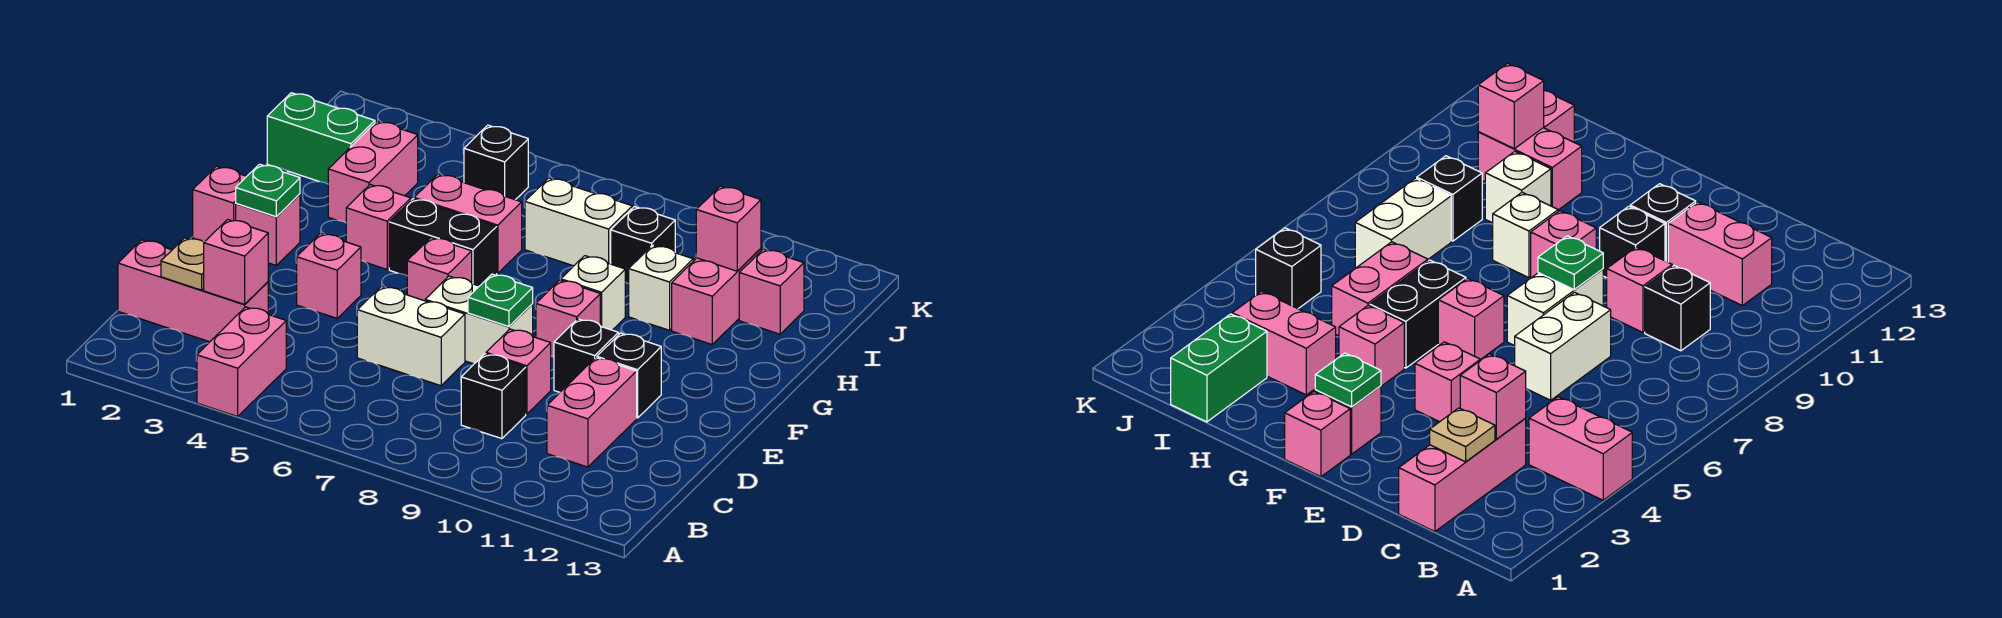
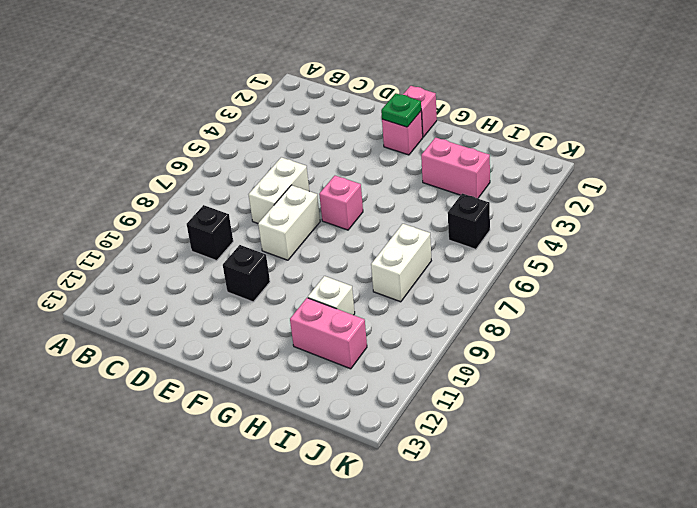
none -> pink brick A4:B4 level 1
none -> pink brick C1:C3 level 1
none -> pink brick C11:D11 level 1
none -> pink brick D9 level 1

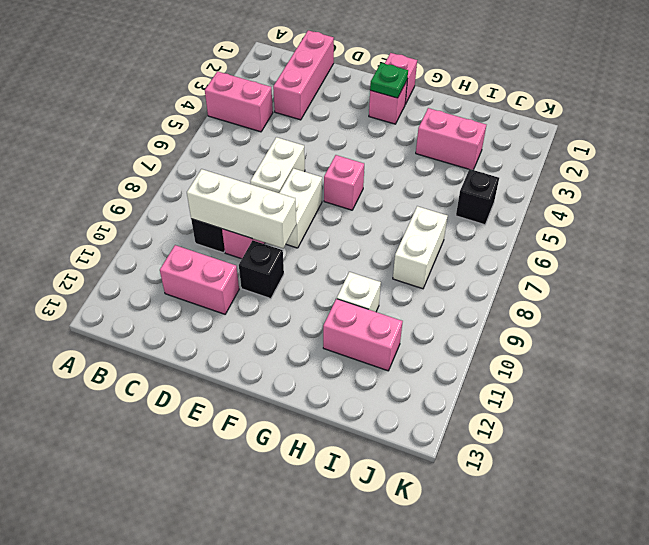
white brick C9:E9 level 2 -> none
none -> pink brick E4 level 1
none -> black brick E11 level 1
none -> pink brick F9 level 1
none -> pink brick G4 level 1

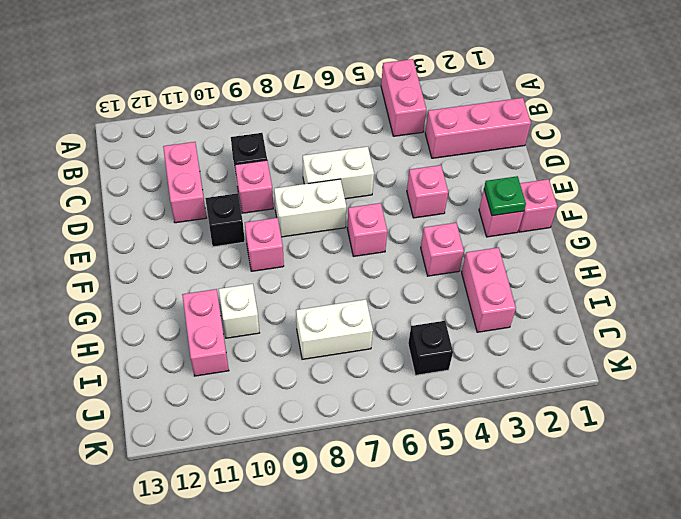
none -> black brick E11 level 1
none -> black brick G5:G6 level 1
none -> white brick G9 level 1
none -> pink brick H5:H6 level 1

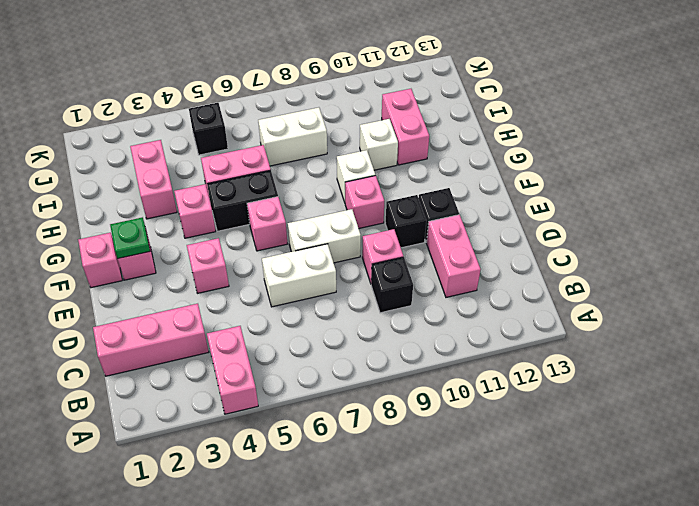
none -> green brick I1:I2 level 1
none -> black brick I9 level 1
none -> pink brick I12 level 1
none -> tan plate C2 level 2

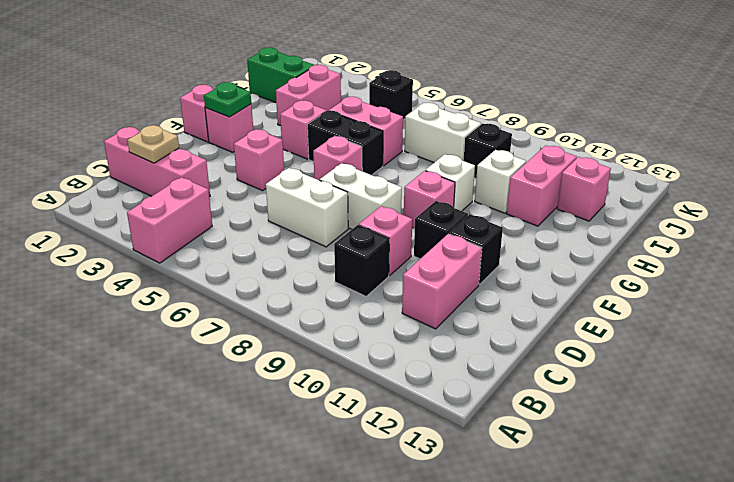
none -> pink brick C3 level 2
none -> green plate E8 level 2
none -> pink brick I11 level 2

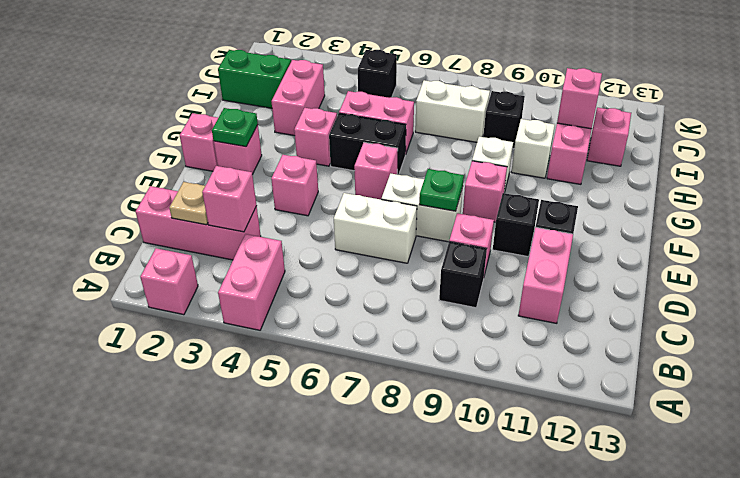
pink brick A2 level 1 -> none

